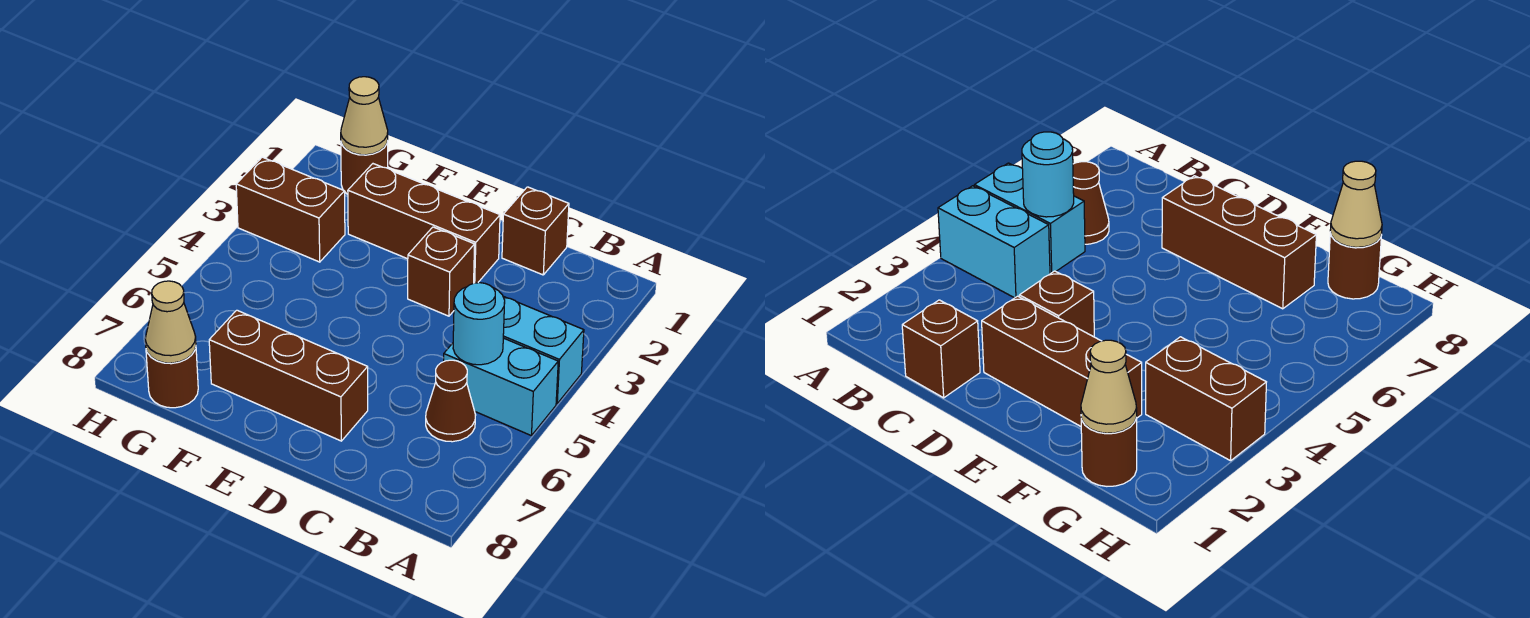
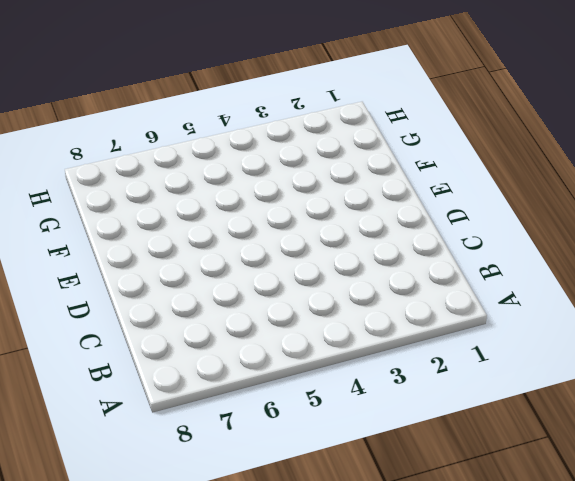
none -> cyan brick A4:B4 level 1
none -> cyan brick A5:B5 level 1
none -> brown cone B6 level 1

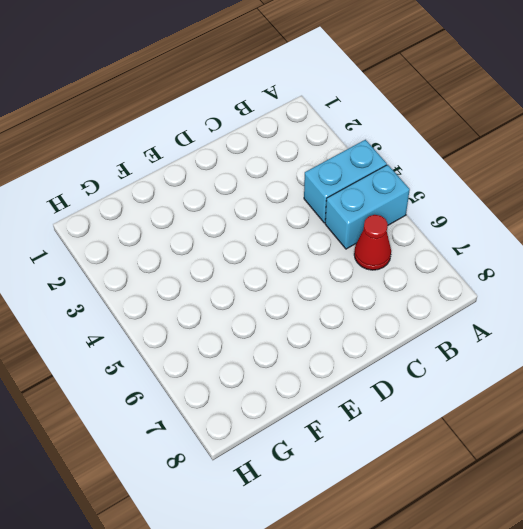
red cone B6 level 1 -> brown cone B6 level 1
none -> brown brick C1 level 1
none -> brown brick D2:F2 level 1
none -> brown brick D3 level 1

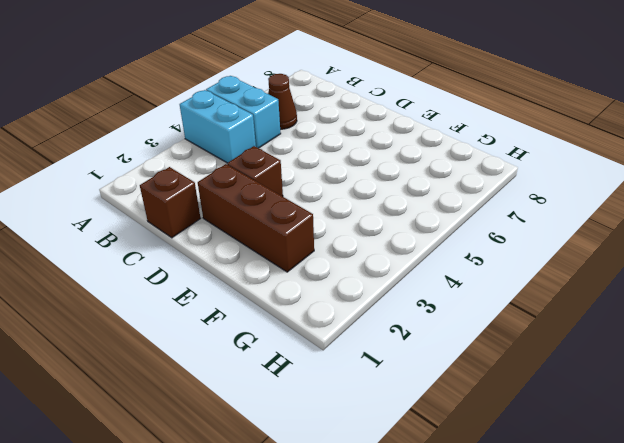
none -> brown brick D7:F7 level 1
none -> brown round brick G1 level 1
none -> brown brick G3:H3 level 1

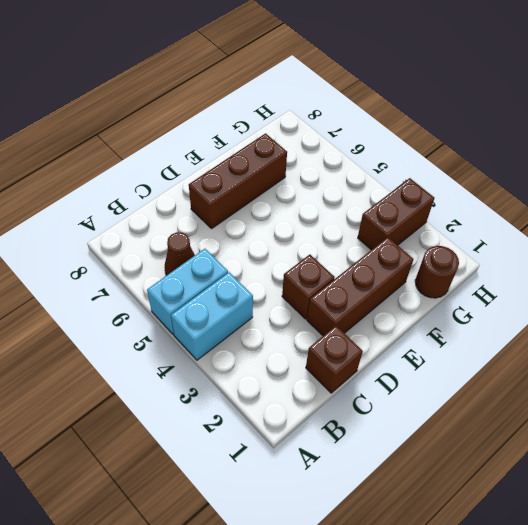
none -> brown round brick G8 level 1
none -> cyan round brick B5 level 2
none -> tan cone G1 level 2

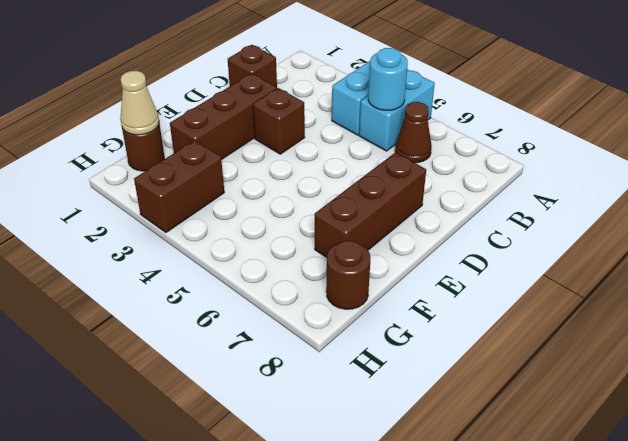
none -> tan cone G8 level 2

